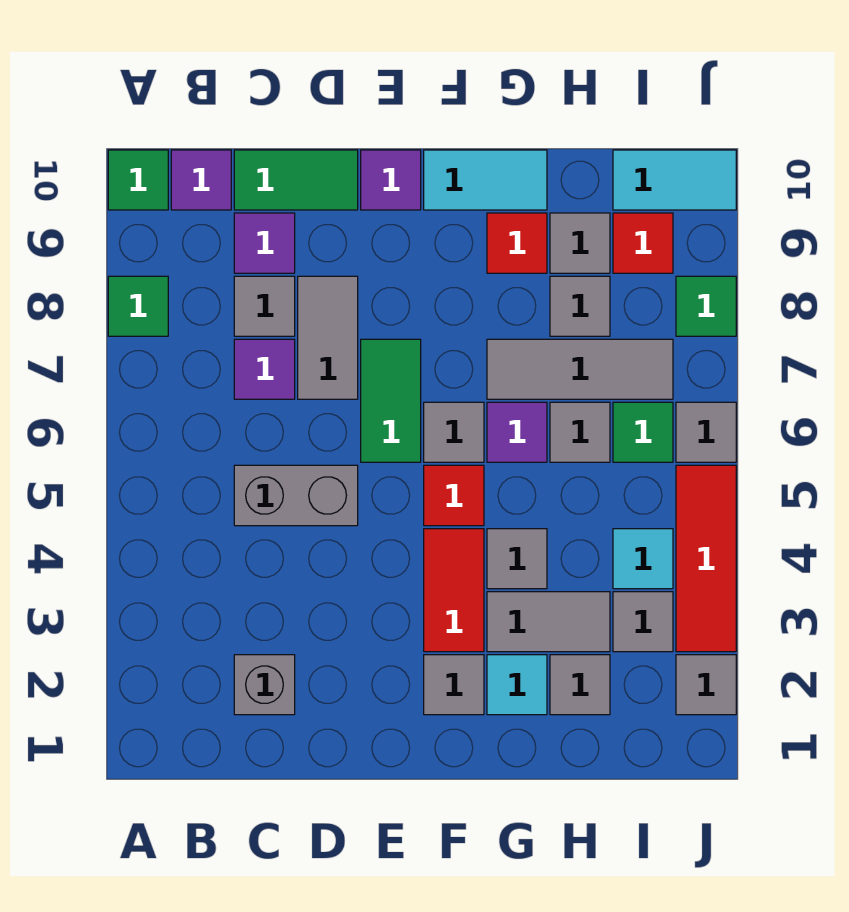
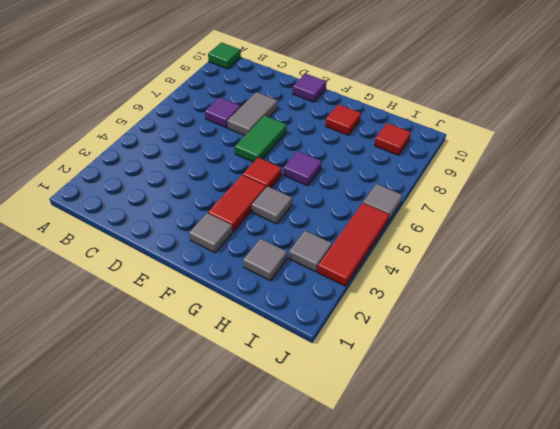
none -> green tile A8 level 1
none -> purple tile B10 level 1
none -> grey brick C2 level 1
none -> grey brick C5:D5 level 1

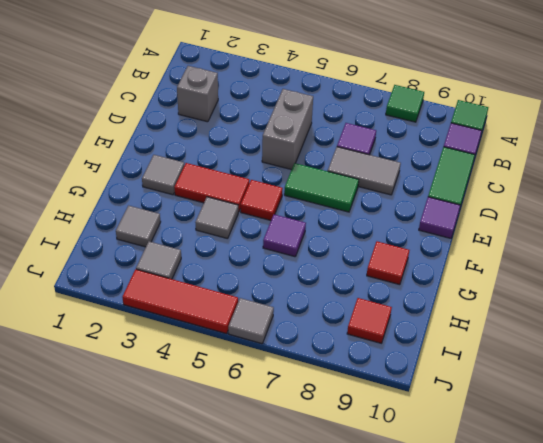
none -> grey tile C8 level 1
none -> purple tile C9 level 1
none -> grey tile F6 level 1
none -> cyan tile F10:G10 level 1

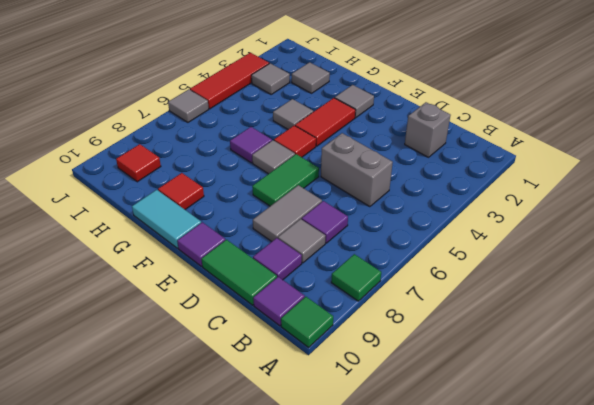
none -> cyan tile G2 level 1
none -> grey tile G3:H3 level 1
none -> grey tile G7:I7 level 1
none -> grey tile H6 level 1

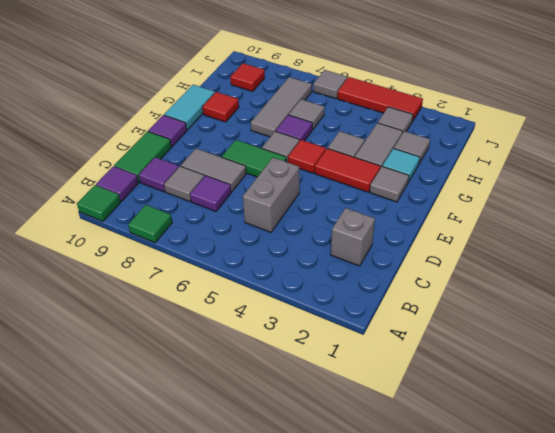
none -> grey tile H8 level 1
none -> grey tile H9 level 1
none -> cyan tile I4 level 1
none -> green tile I6 level 1

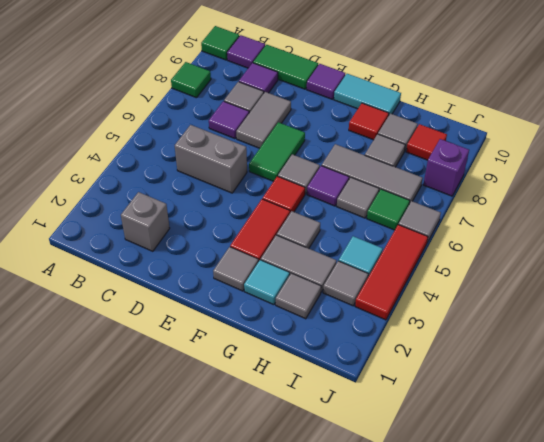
purple brick J8 level 1 -> green tile J8 level 1
none -> cyan tile I10:J10 level 1
none -> grey tile J2 level 1

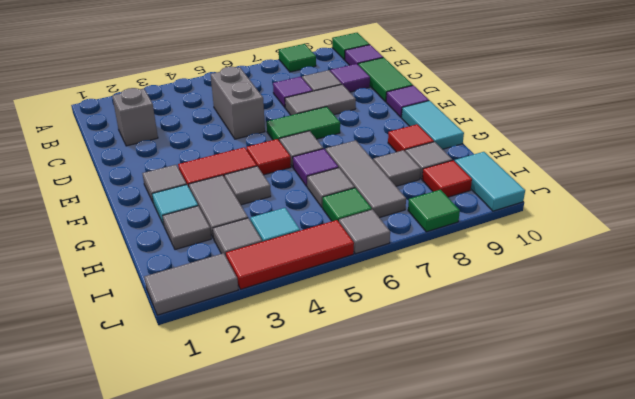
grey tile J1:J2 level 1 -> grey tile J2 level 1

